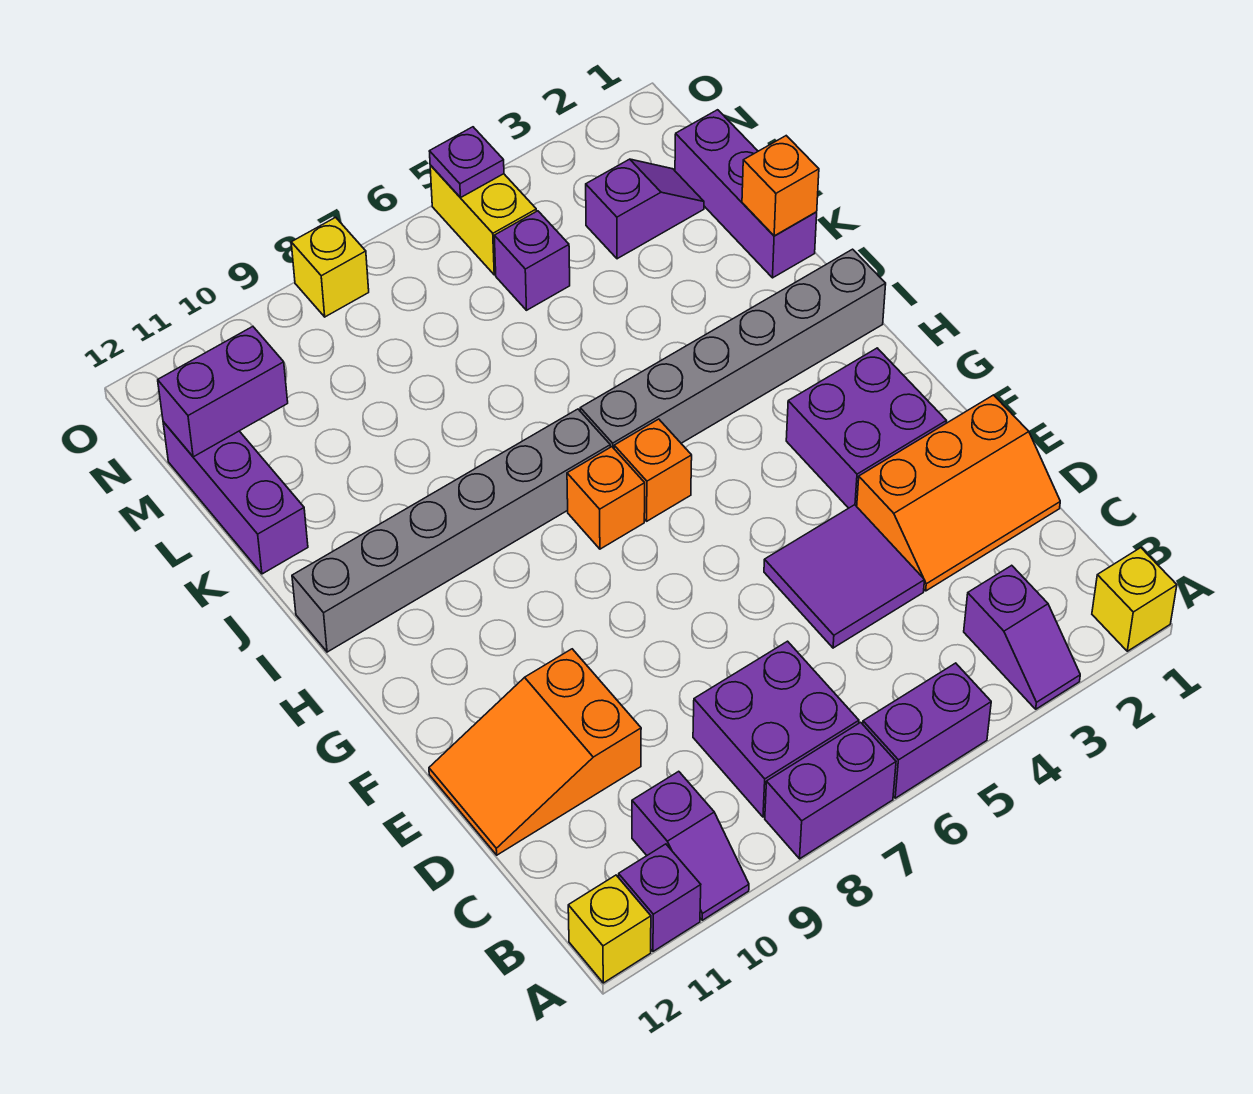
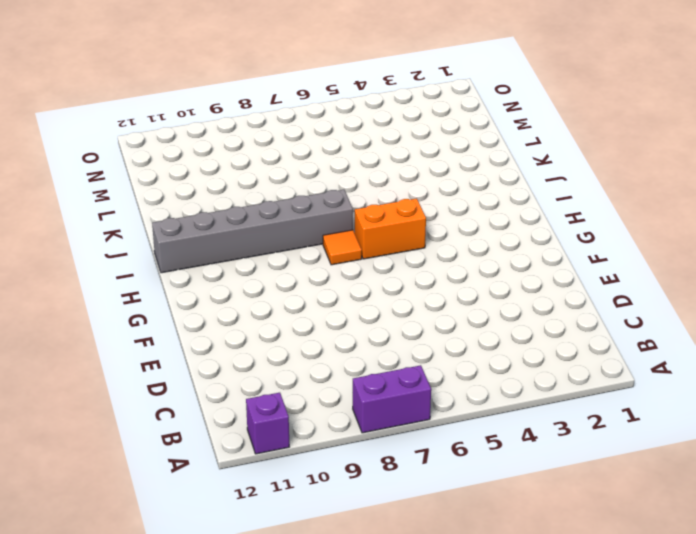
orange brick H5:H6 level 1 -> orange brick H6 level 1
orange tile H7 level 1 -> orange brick H7 level 1
none -> yellow brick A1 level 1
none -> purple slope A3:B3 level 1 top B
none -> purple brick A5:A6 level 1

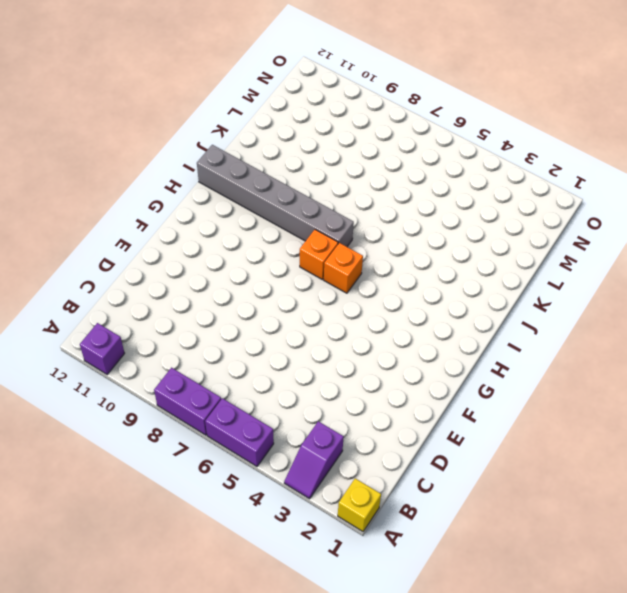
none -> purple slope A10:B10 level 1 top B
none -> yellow brick A12 level 1
none -> purple brick B7:C8 level 1

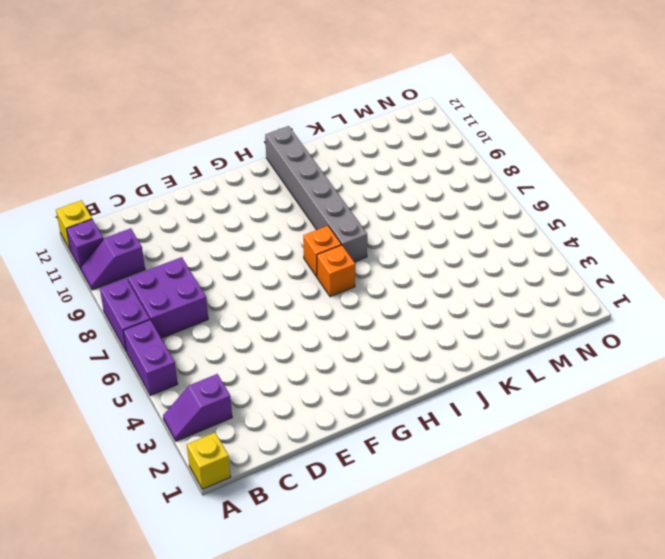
none -> orange slope D1:E3 level 1 top E
none -> purple tile D4:E5 level 1
none -> orange slope D10:E12 level 1 top 10

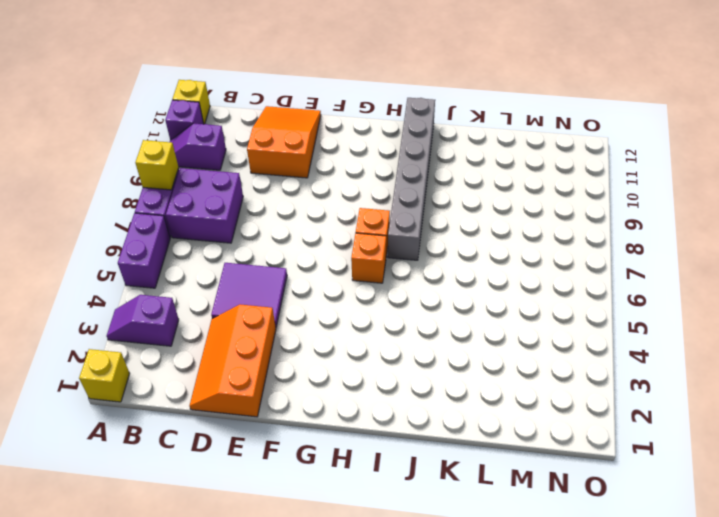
yellow brick A8 level 2 -> yellow brick O8 level 1
none -> purple brick F2:G3 level 1
none -> grey brick I1:I6 level 1
none -> purple brick K1:M1 level 1

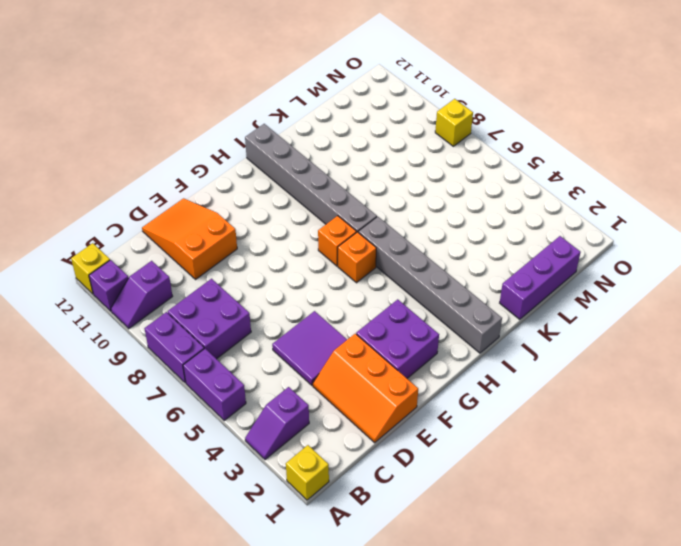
none -> purple brick K12:M12 level 1
none -> purple slope M2:M3 level 1 top 3
none -> purple brick M5 level 1

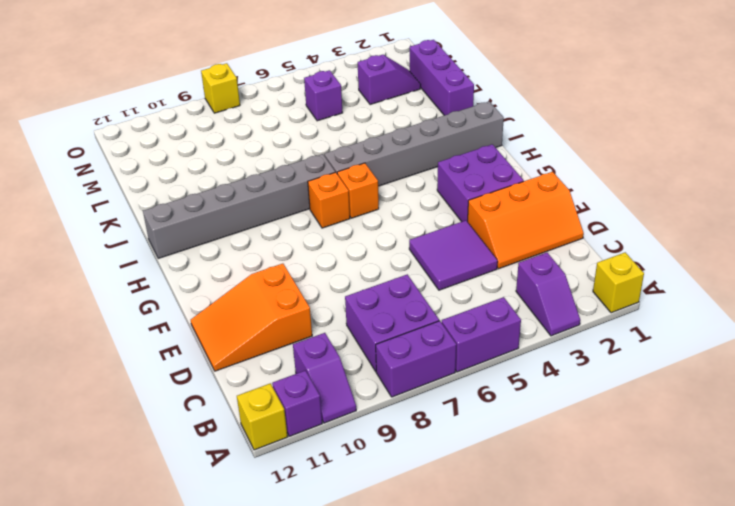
none -> purple brick K12:M12 level 1
none -> yellow brick N5:O5 level 1
none -> orange brick K1 level 2

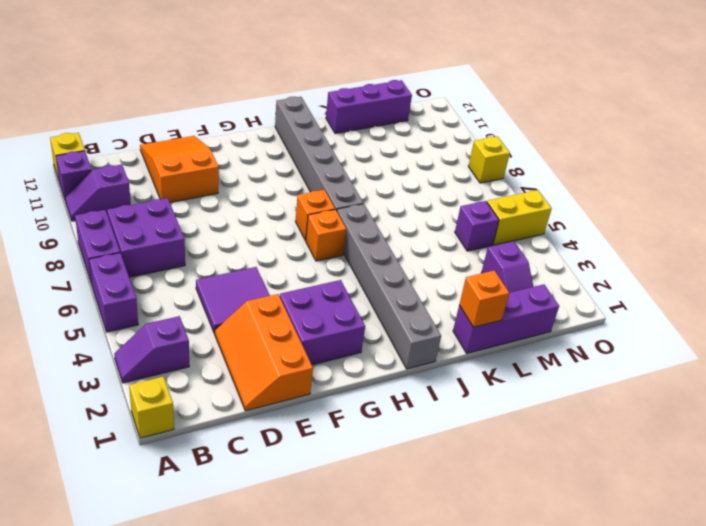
none -> purple brick M11:M12 level 2
none -> purple plate O5 level 2

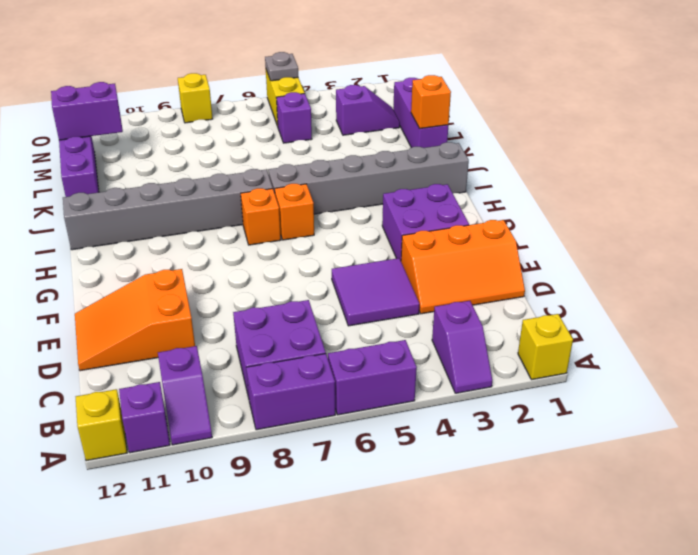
grey plate O5 level 2 -> purple plate O5 level 2

